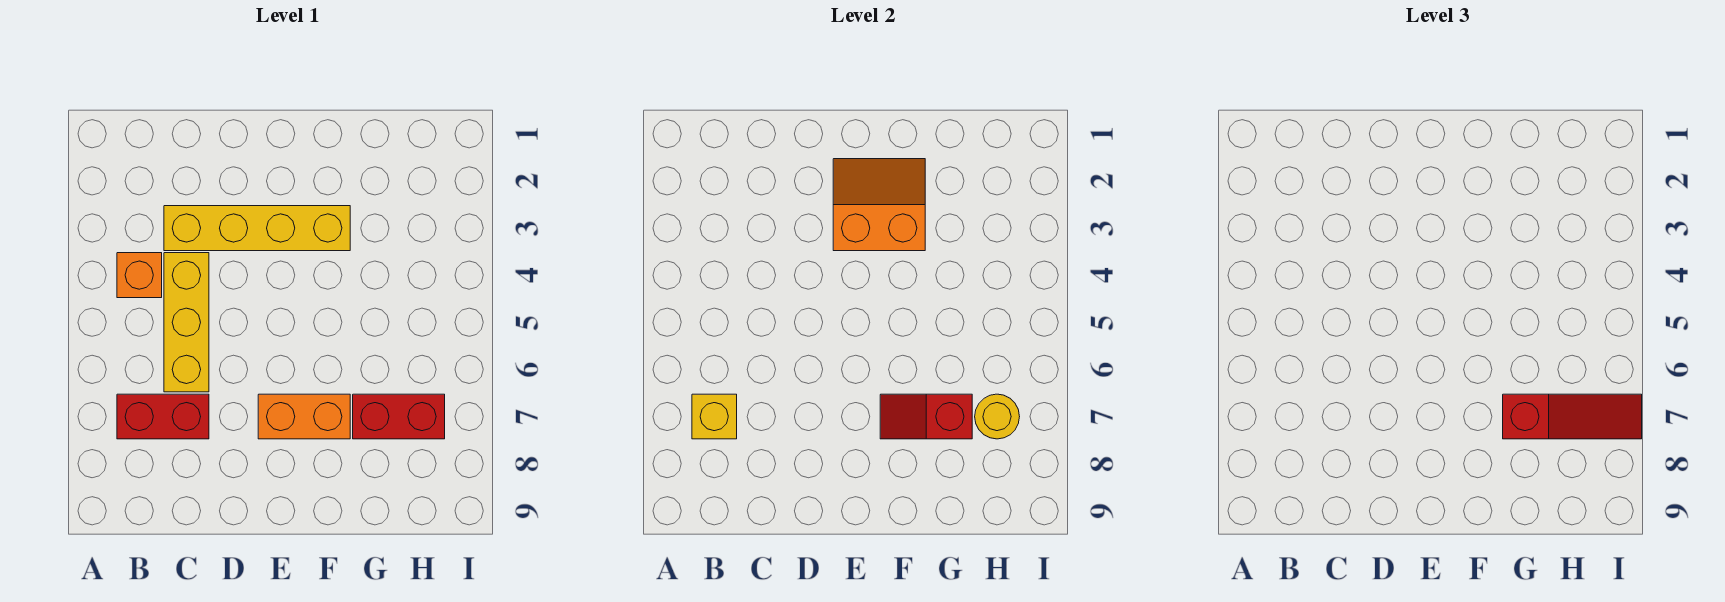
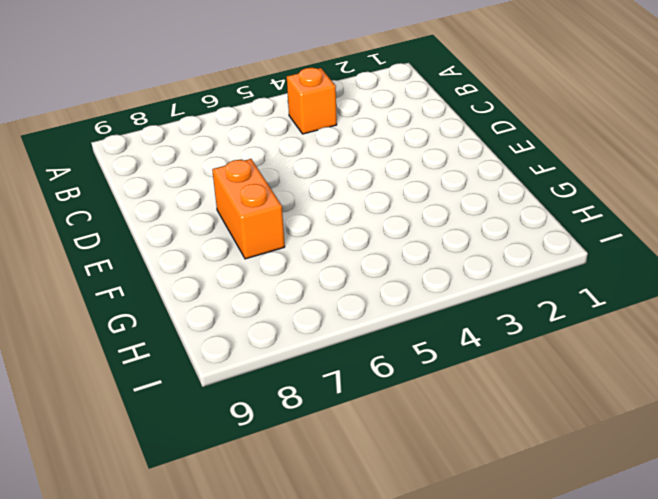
none -> red brick B7:C7 level 1
none -> yellow brick C3:F3 level 1

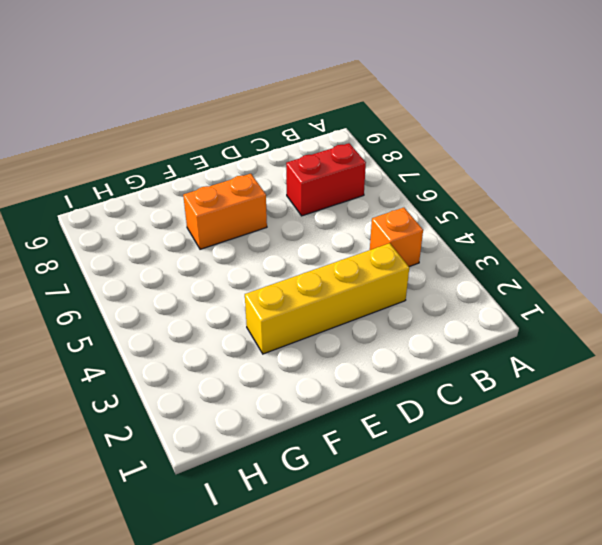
none -> yellow brick C4:C6 level 1
none -> red brick G7:H7 level 1

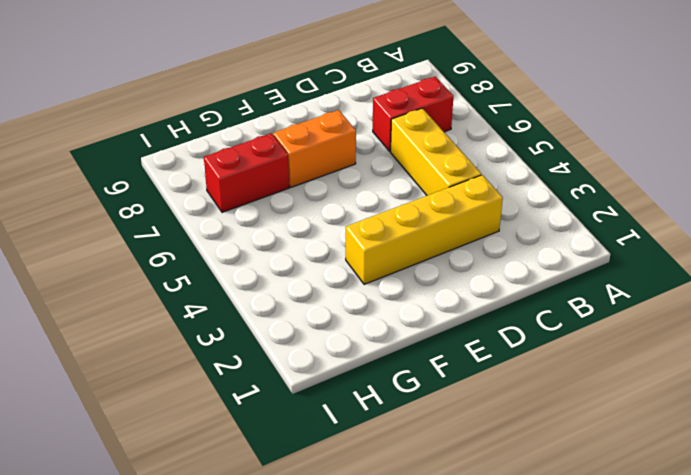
none -> orange brick B4 level 1
none -> yellow brick B7 level 2

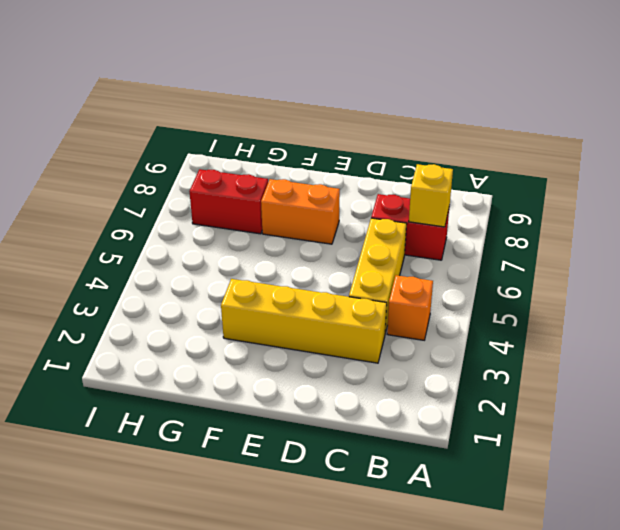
none -> orange slope E2:F3 level 2 top 3
none -> red slope F7:G7 level 2 top G

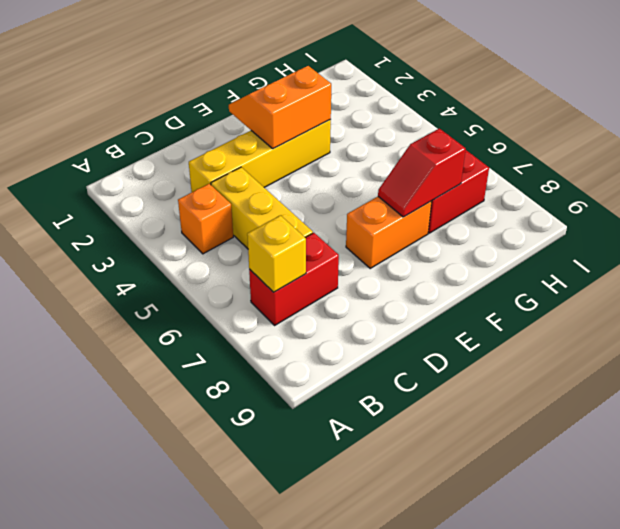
none -> yellow round brick H7 level 2
none -> red slope G7:I7 level 3 top G

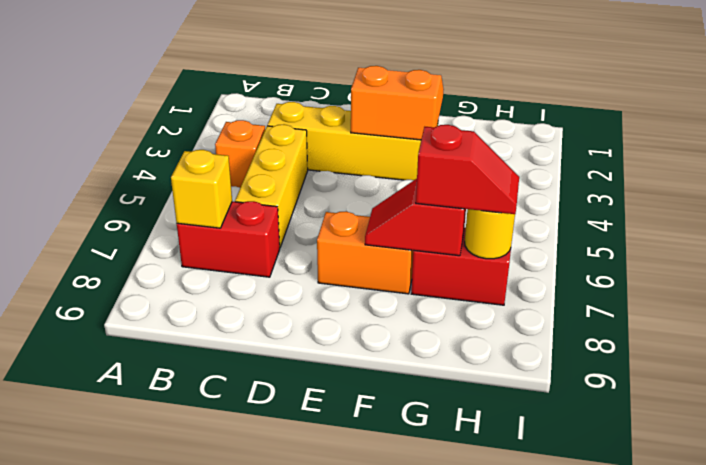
red slope G7:H7 level 3 top G -> red slope G7:I7 level 3 top G

